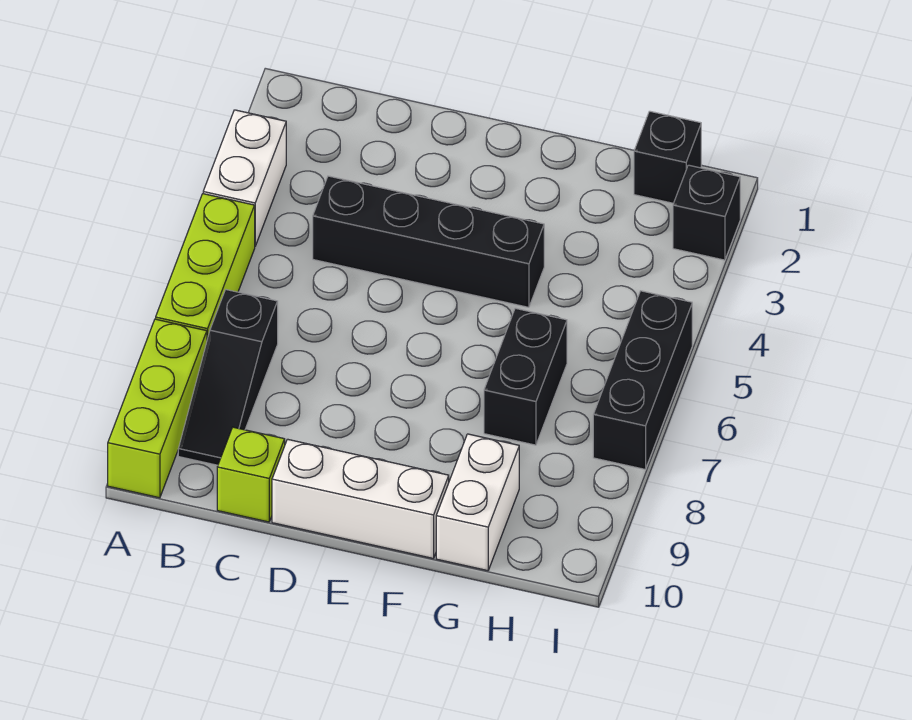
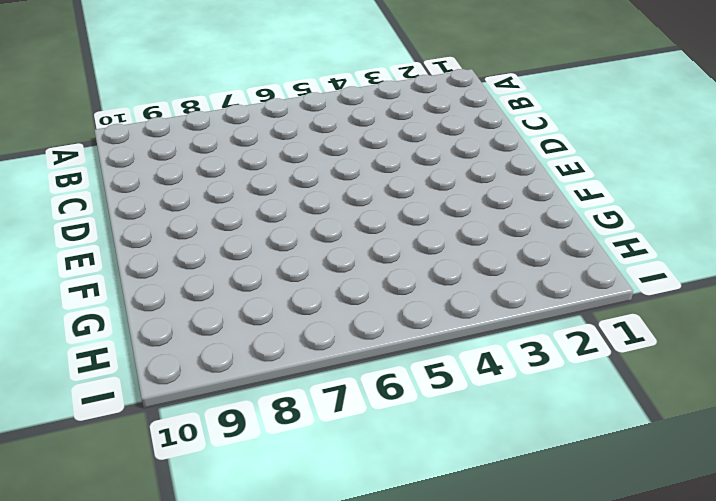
none -> white brick A3:A4 level 1
none -> lime brick A5:A7 level 1
none -> lime brick A8:A10 level 1

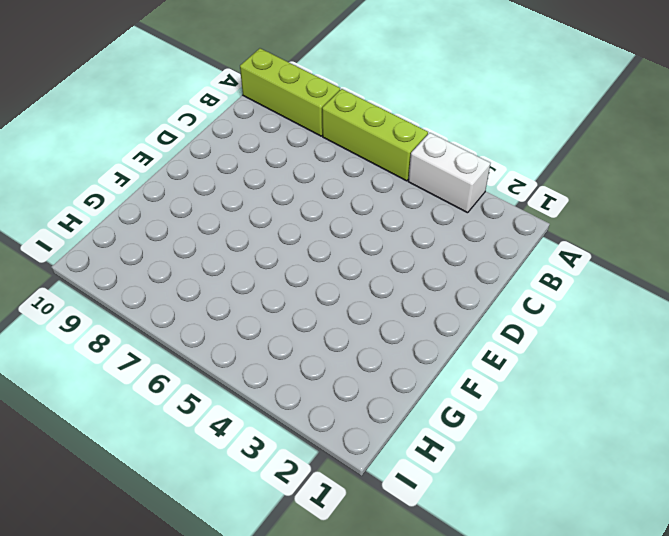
none -> black slope B7:B9 level 1 top 7
none -> black brick C4:F4 level 1
none -> lime brick C10 level 1

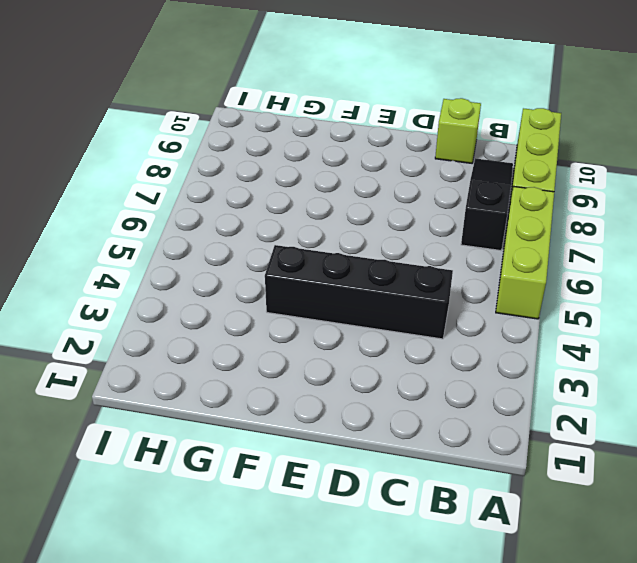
none -> white brick A3:A4 level 1
none -> white brick D10:F10 level 1
none -> black brick G6:G7 level 1

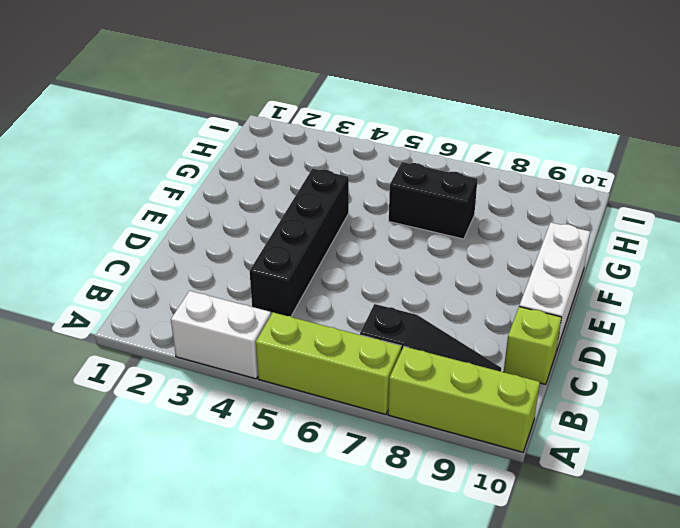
none -> white brick G9:G10 level 1
none -> black brick H1 level 1
none -> black brick I2 level 1

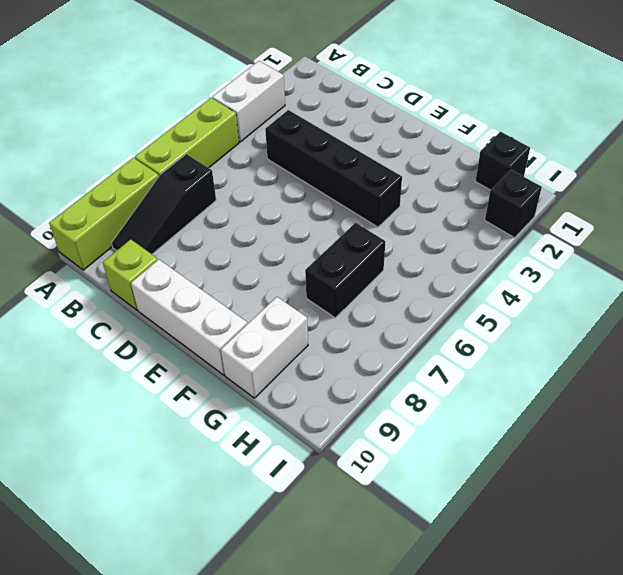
none -> black brick I5:I7 level 1

